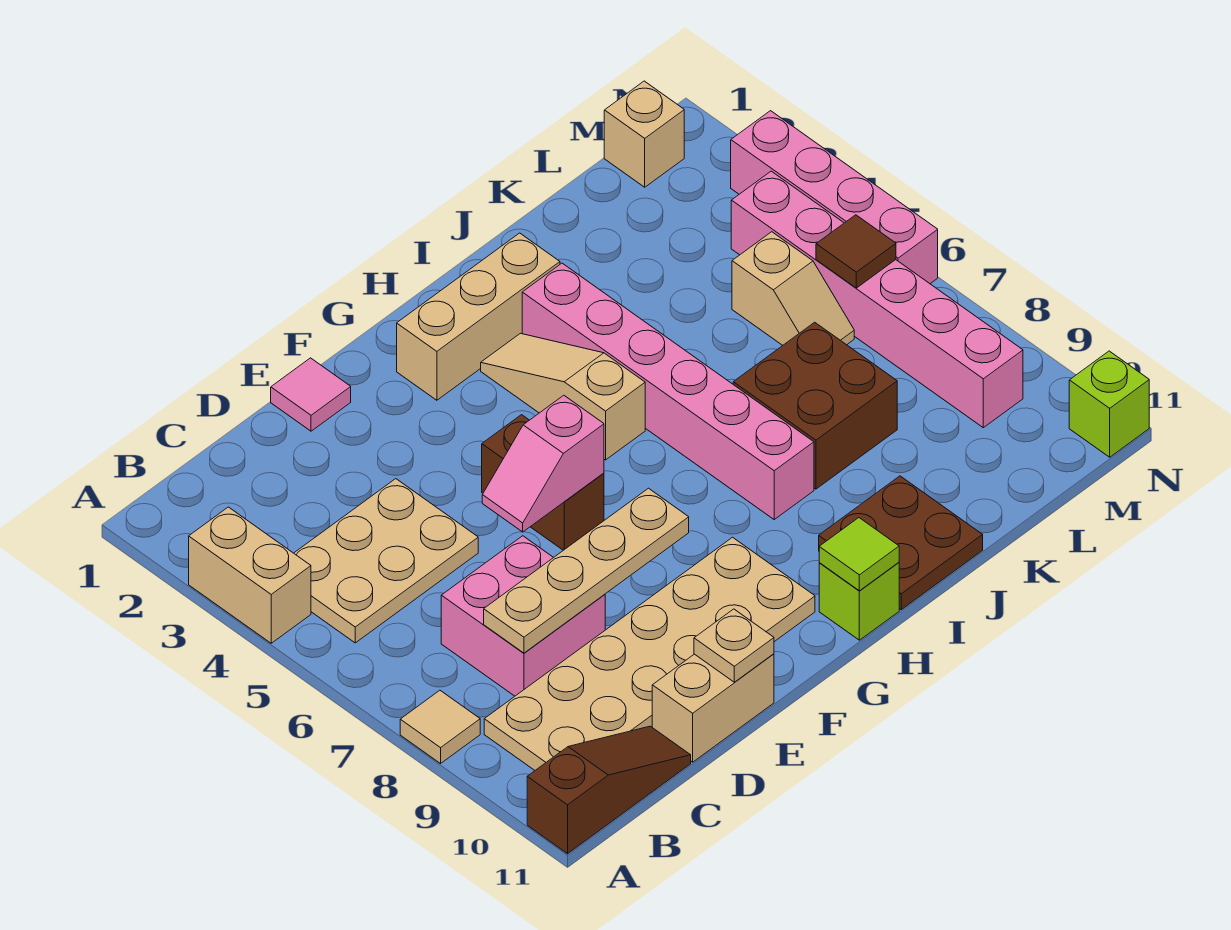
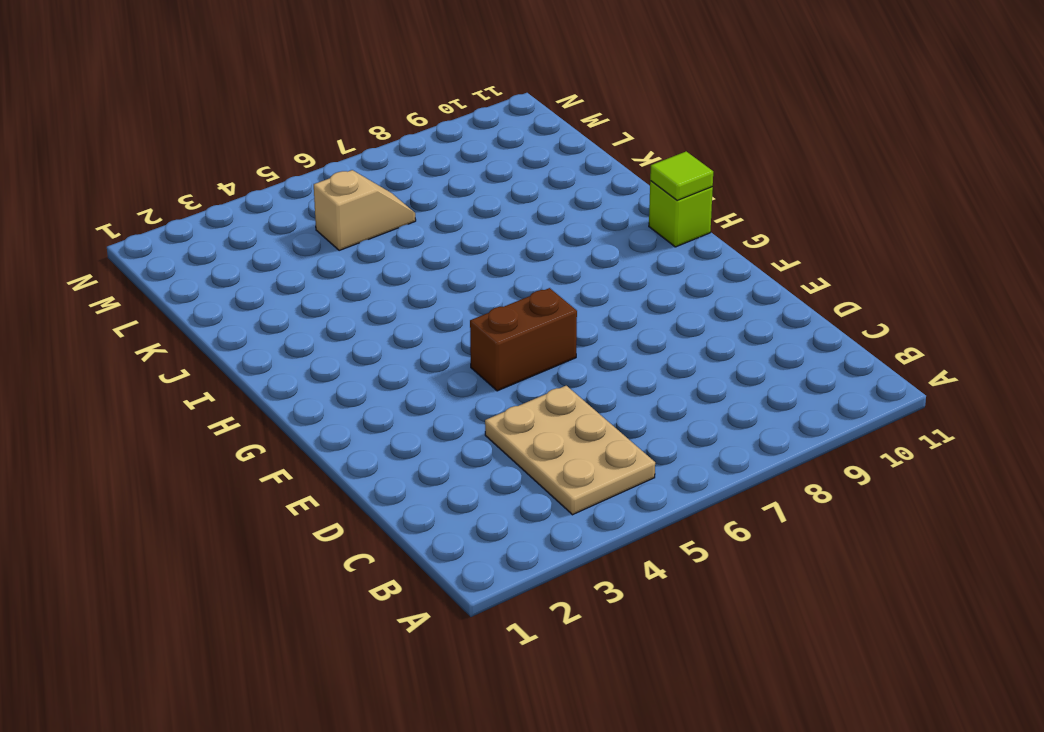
none -> tan brick A3:A4 level 1
none -> tan tile A8 level 1
none -> brown slope A11:C11 level 1 top A

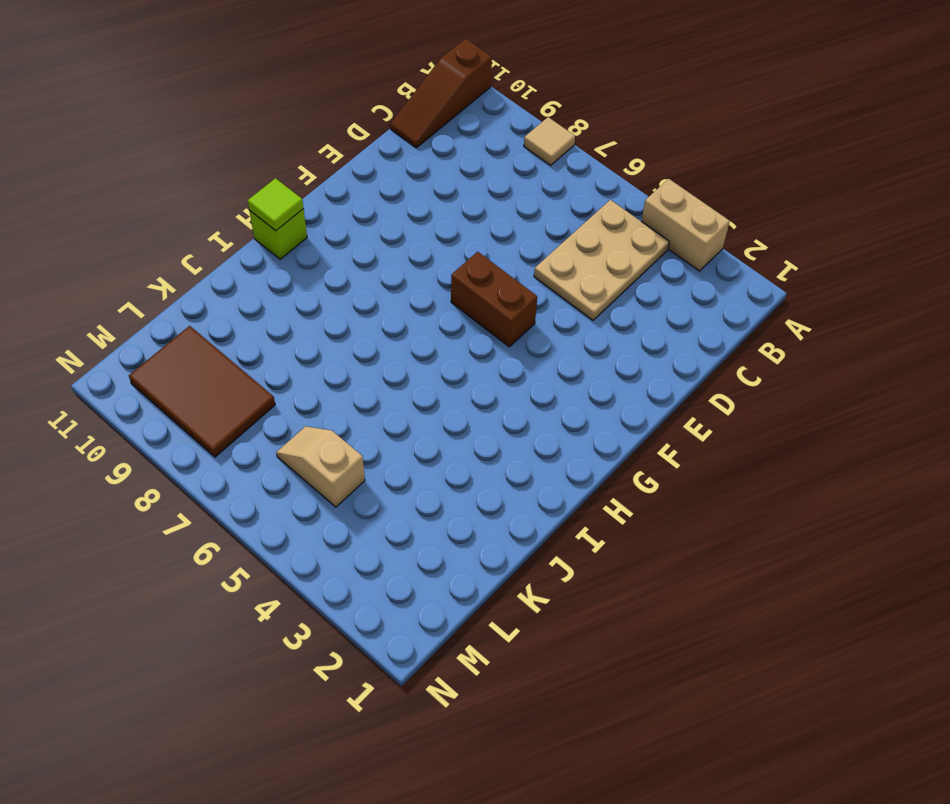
brown tile L8:M10 level 1 -> pink brick M4:M9 level 1
none -> tan plate B9:G10 level 1
none -> pink brick C7:D8 level 1
none -> tan brick D11:E11 level 1

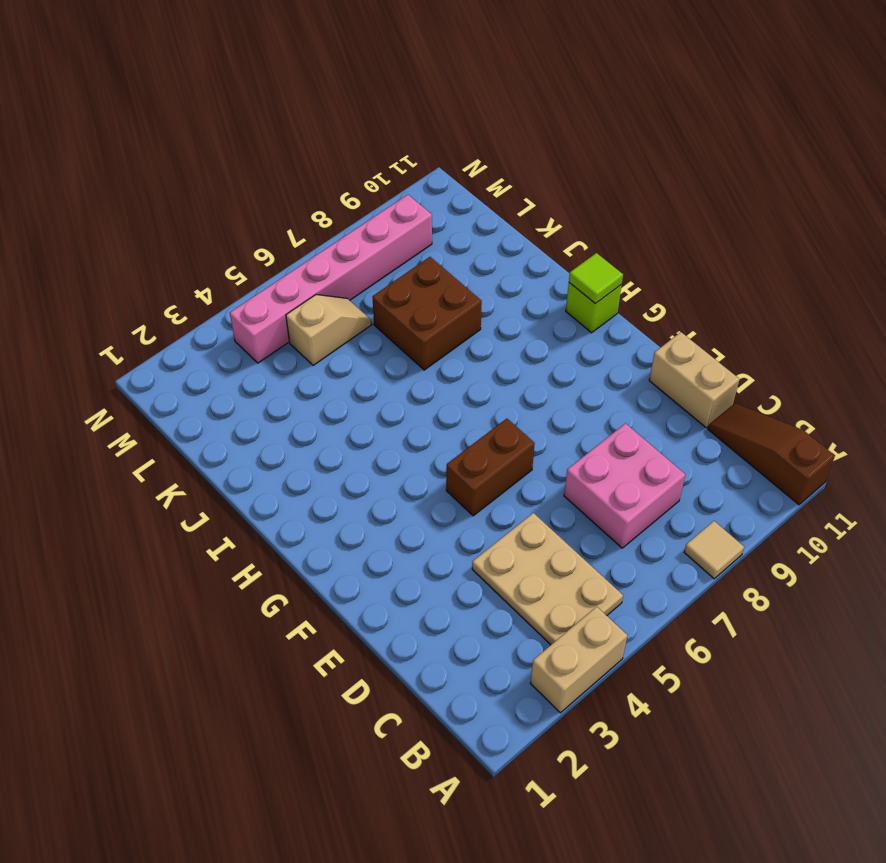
none -> tan plate B9:G10 level 1
none -> pink tile E1 level 1
none -> tan brick G2:I2 level 1

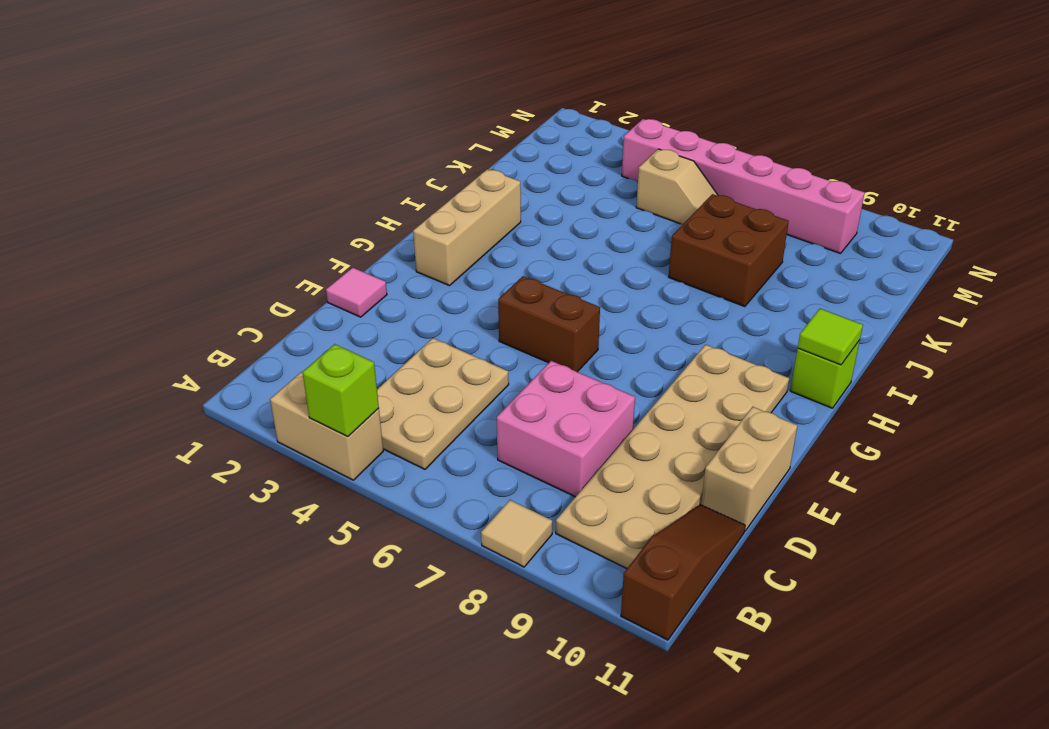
lime brick A4 level 2 -> lime brick N11 level 1
none -> tan slope H3:H5 level 1 top 5
none -> pink brick I3:I8 level 1
none -> brown plate I10:J11 level 1

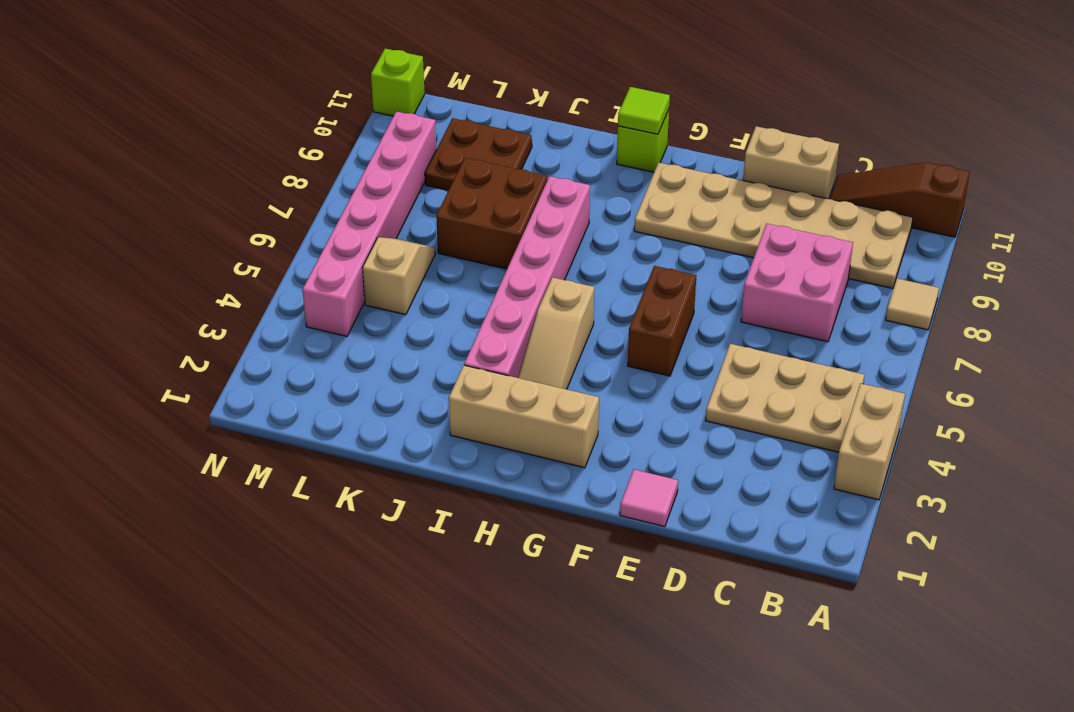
brown plate K9:L10 level 1 -> brown plate I10:J11 level 1
none -> tan brick M1 level 1
none -> pink brick N3:N6 level 1
none -> tan plate C8:F8 level 2

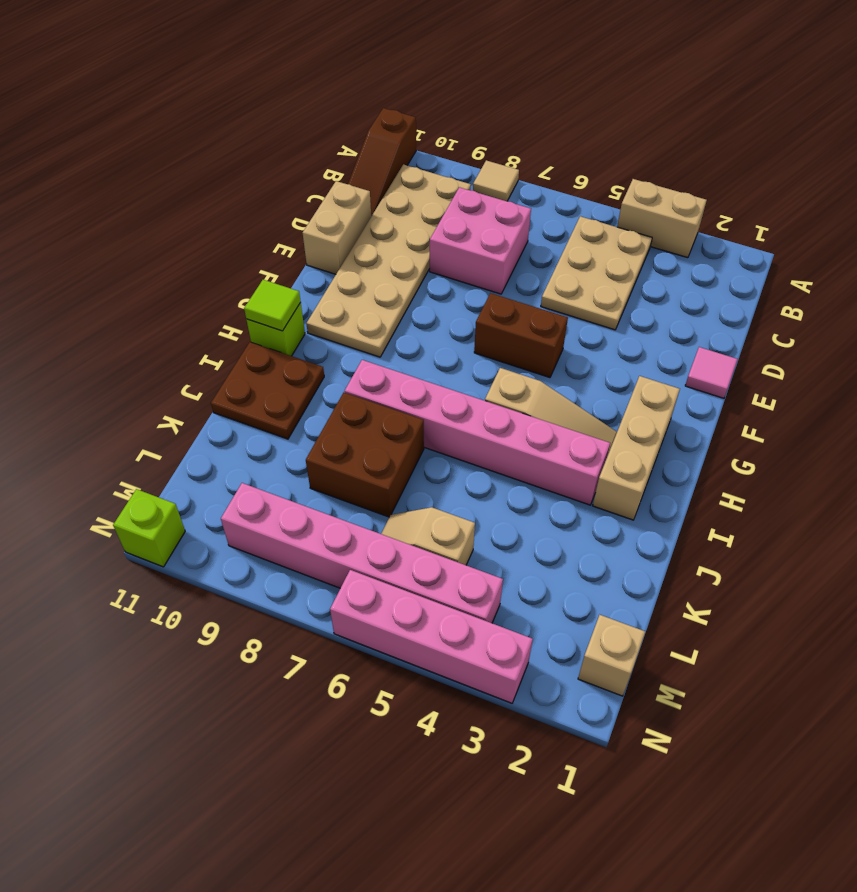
none -> tan plate C8:F8 level 2
none -> pink slope E6:F6 level 2 top F
none -> tan plate E11 level 2

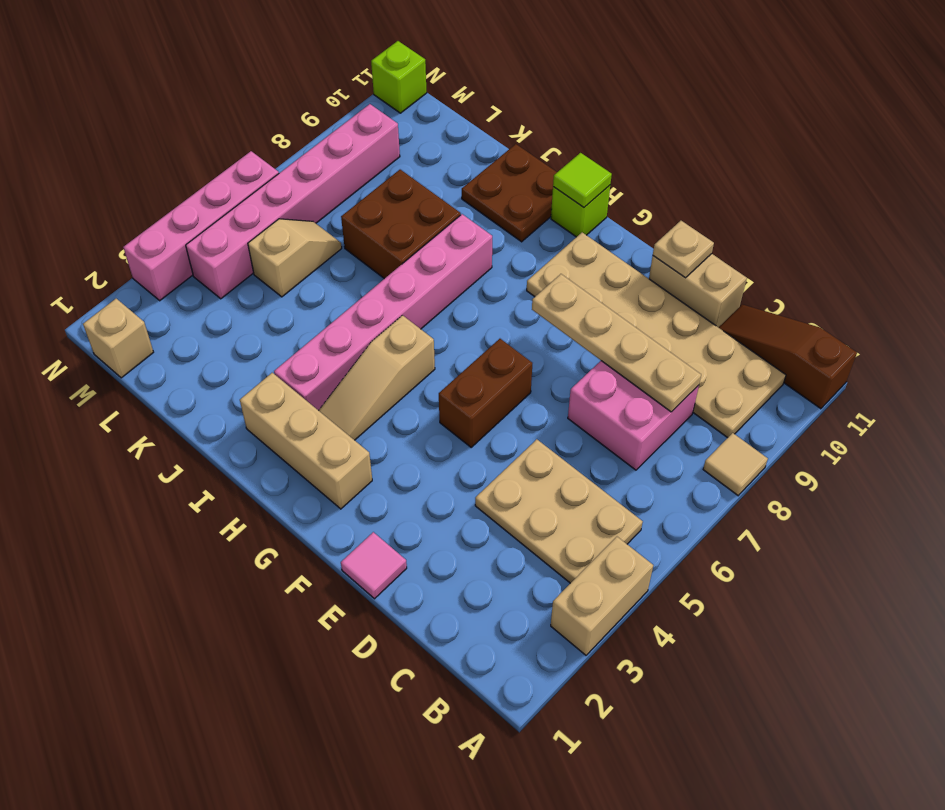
none -> pink slope E6:F6 level 2 top F
none -> brown tile M6 level 2

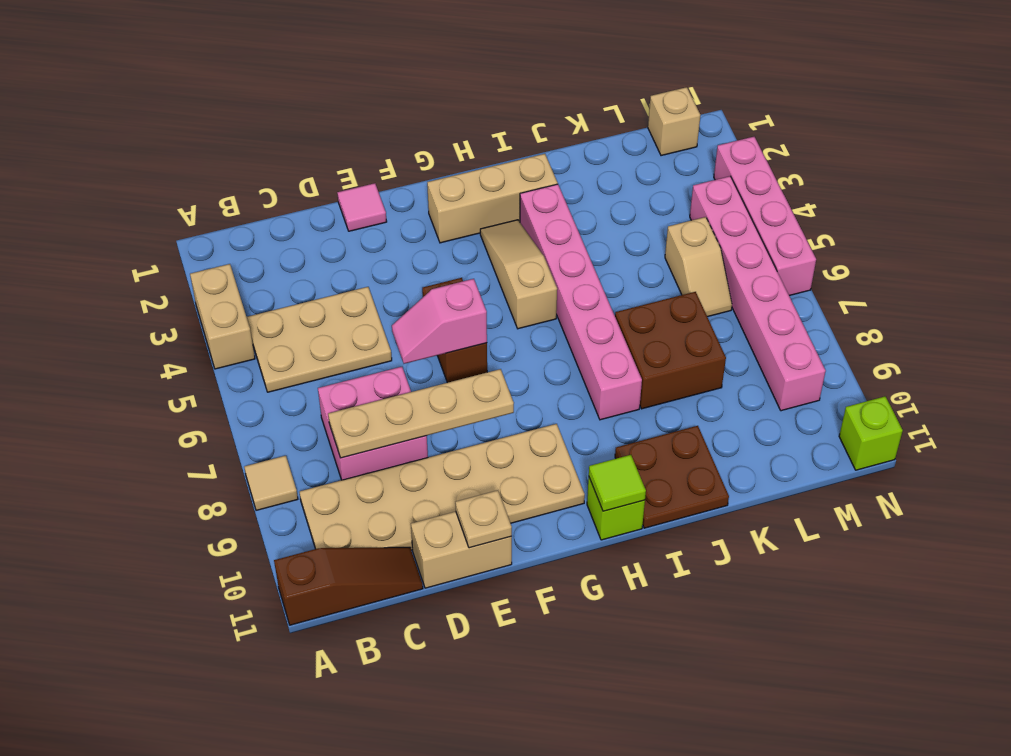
none -> brown tile M6 level 2

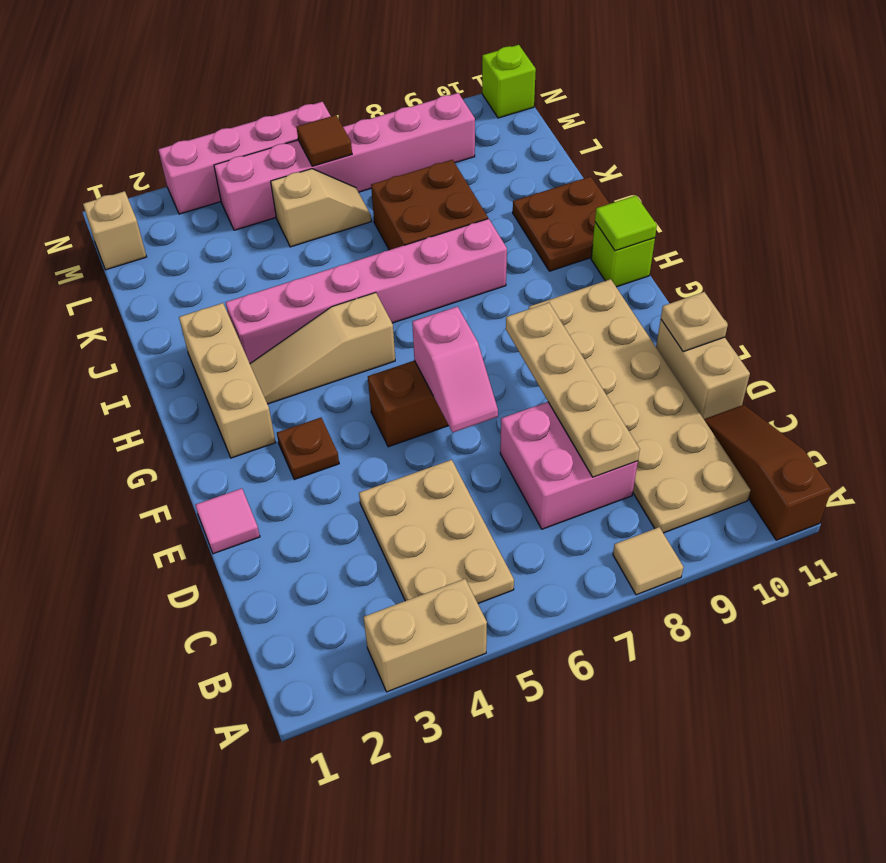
brown plate F3 level 1 -> none

